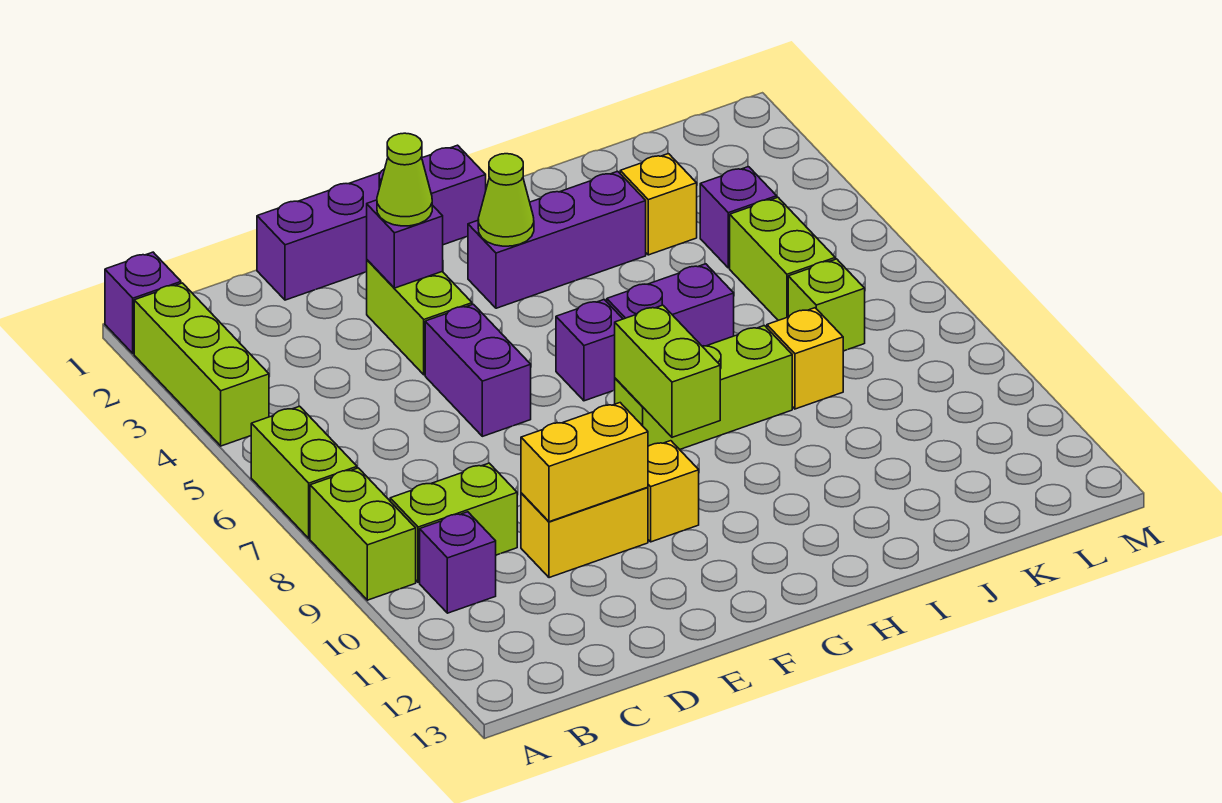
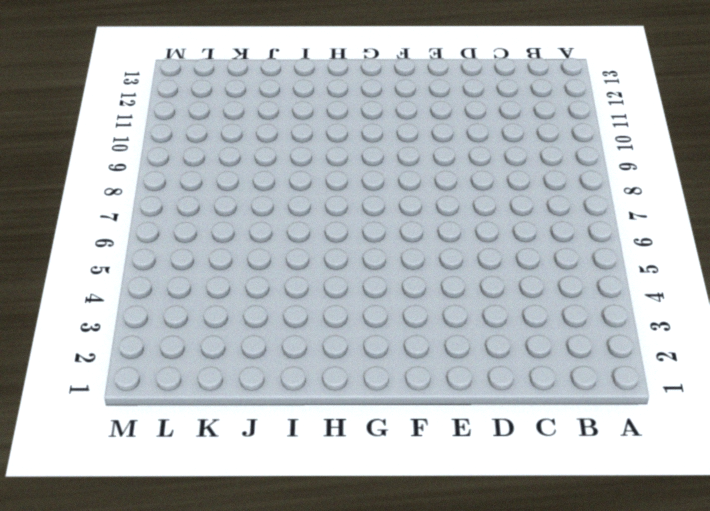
none -> purple brick A1 level 1
none -> lime brick A2:A4 level 1
none -> lime brick A6:A7 level 1

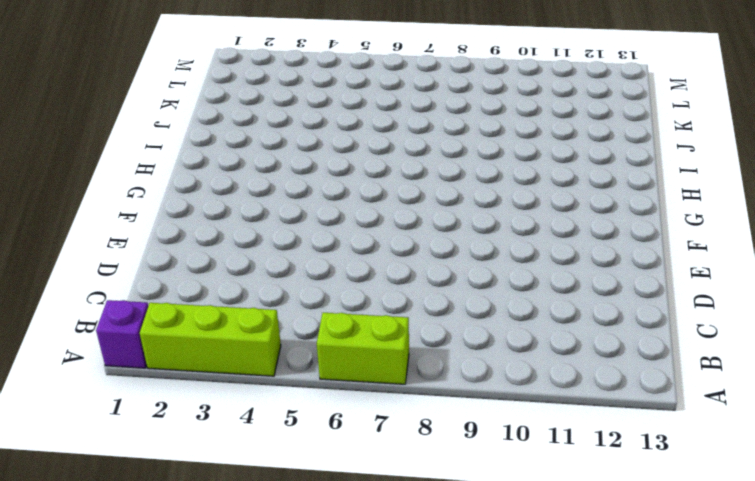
none -> lime brick A8:A9 level 1
none -> lime brick B9:C9 level 1
none -> purple brick B10 level 1

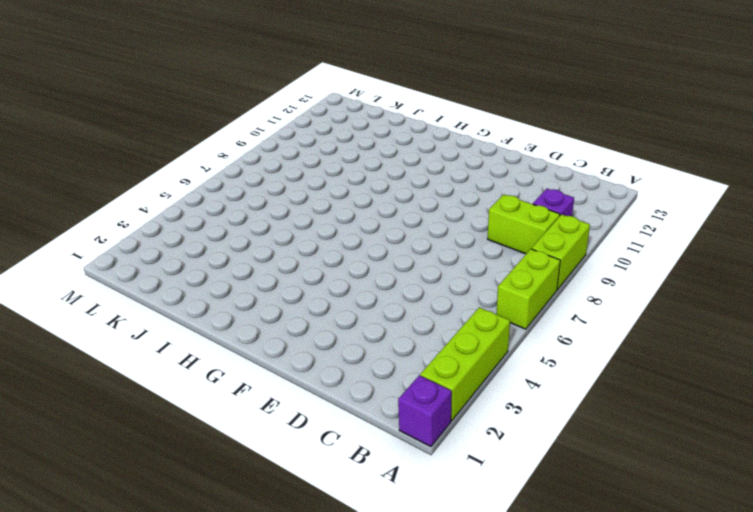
none -> purple brick D1:G1 level 1
none -> yellow brick D10:E10 level 1
none -> lime brick E3:E4 level 1

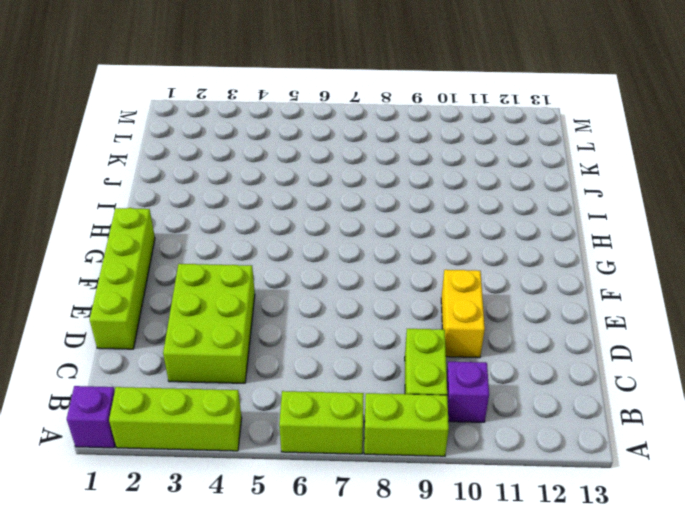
lime brick C3:E4 level 1 -> lime brick E3:E4 level 1
lime brick D1:G1 level 1 -> purple brick D1:G1 level 1
none -> purple brick E5:E6 level 1
none -> yellow brick F10 level 1
none -> purple brick G3:I3 level 1

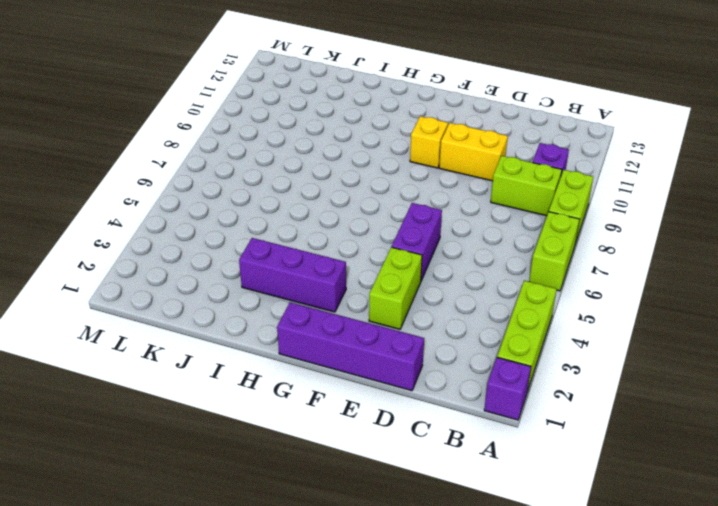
none -> purple brick G6 level 1
none -> lime brick G8:I8 level 1
none -> purple brick H6:I6 level 1

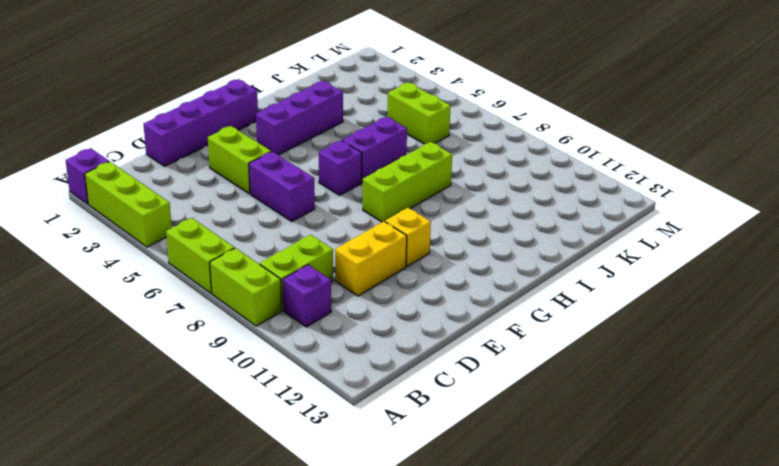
none -> yellow brick J3 level 1
none -> yellow brick J8 level 1
none -> purple brick K4 level 1

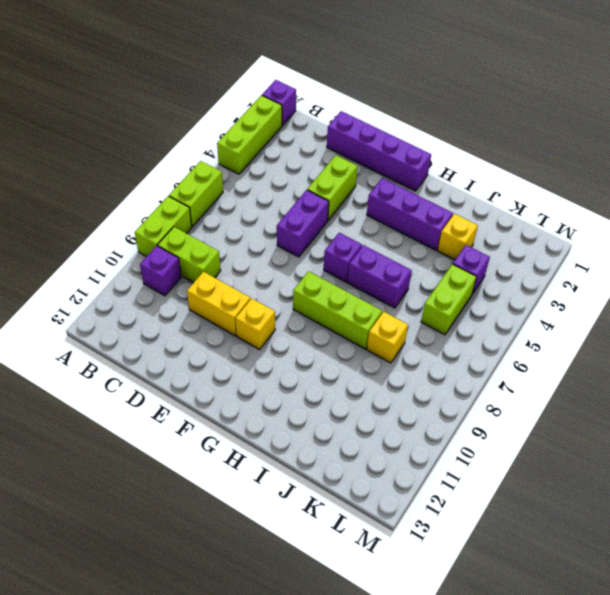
none -> lime brick K7 level 1
none -> yellow brick D10:E10 level 2
none -> purple brick E3 level 2

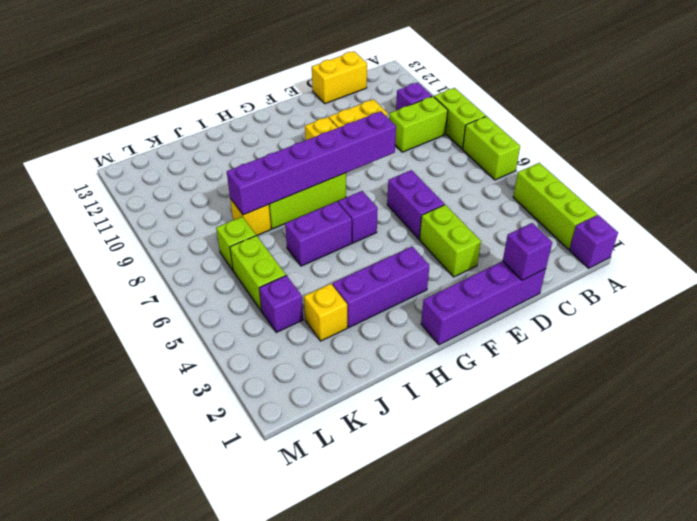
yellow brick C13:D13 level 1 -> yellow brick D10:E10 level 2
purple brick D1 level 2 -> purple brick E3 level 2
purple brick E8:J8 level 2 -> lime brick G8:G9 level 2
none -> lime cone G3 level 2
none -> lime cone E3 level 3

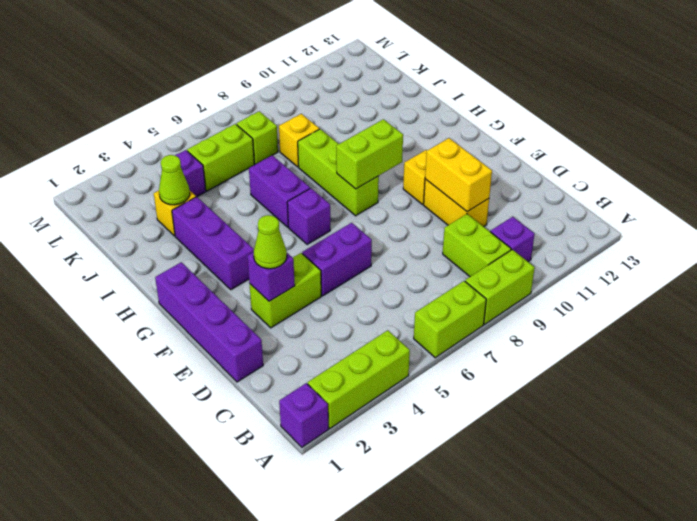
lime cone J3 level 2 -> lime cone G3 level 2

